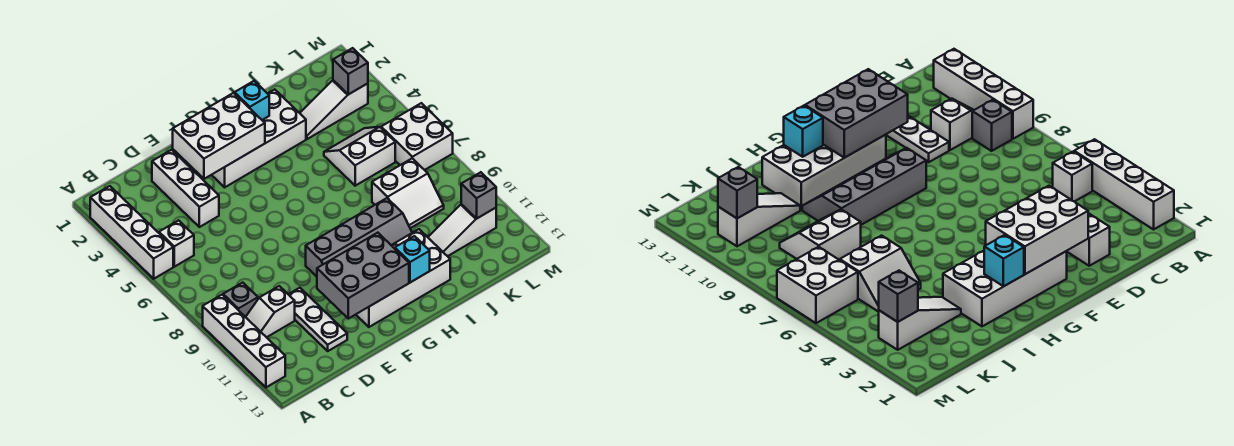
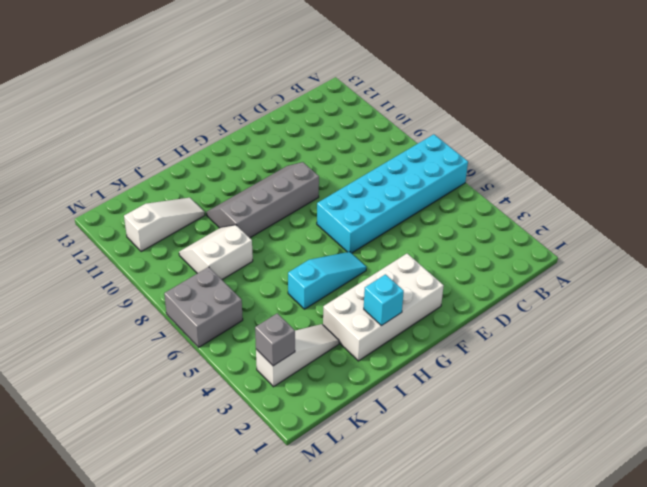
cyan brick A6:F7 level 1 -> none
cyan slope G5:I5 level 1 top I -> none
grey brick L6:M7 level 1 -> white brick L6:M7 level 1
none -> white brick A2:A5 level 1
none -> white brick A9:A12 level 1
none -> white brick B5 level 1

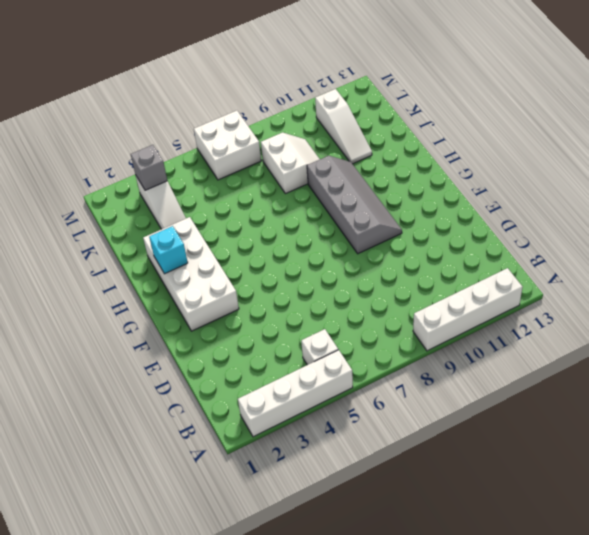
none -> grey brick B9 level 1
none -> white slope B10:C10 level 1 top C
none -> white brick D2:D4 level 1

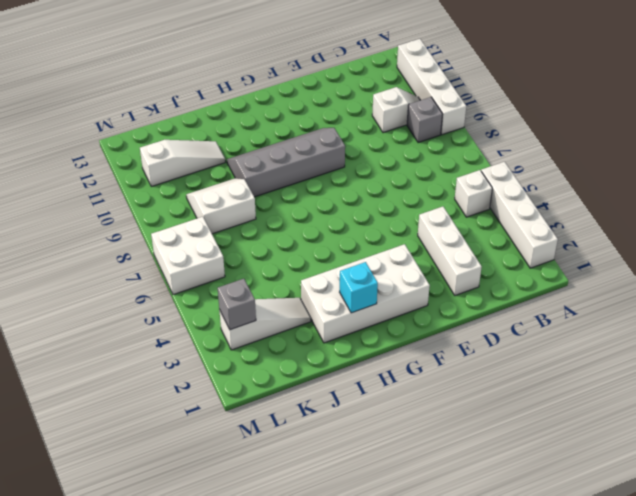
none -> white plate D10:D12 level 1
none -> white brick F11:I12 level 1
none -> white slope J5:K6 level 1 top 6

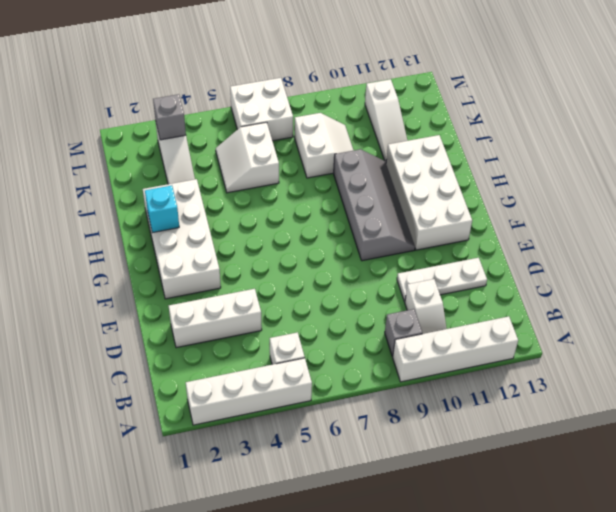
none -> white brick E2:G3 level 2
none -> grey brick E11:G12 level 2
none -> cyan brick H12 level 2

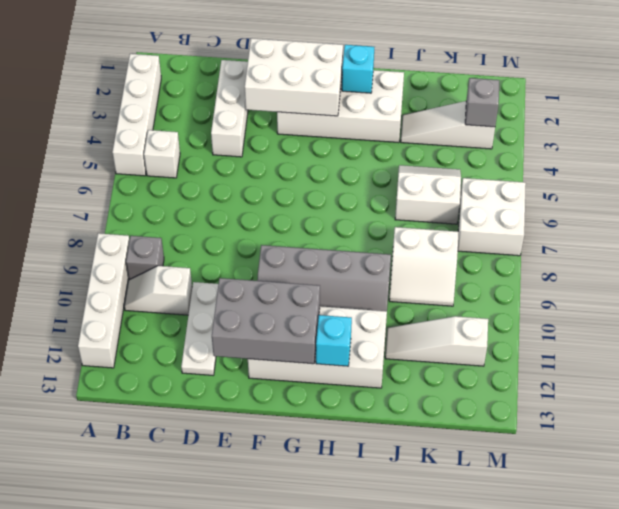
none -> grey brick L11 level 2

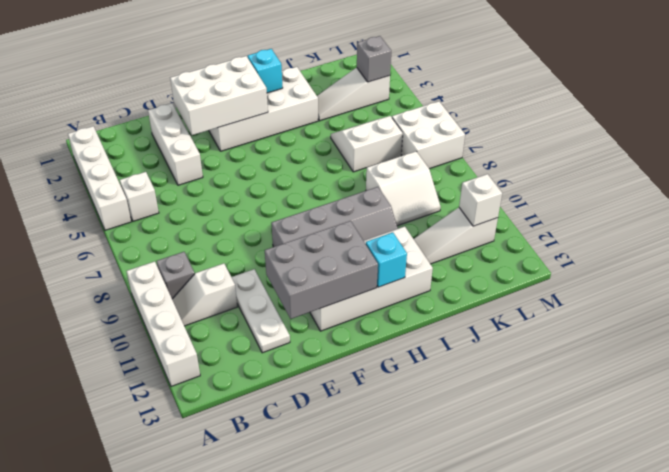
white brick L11 level 2 -> grey brick L11 level 2

